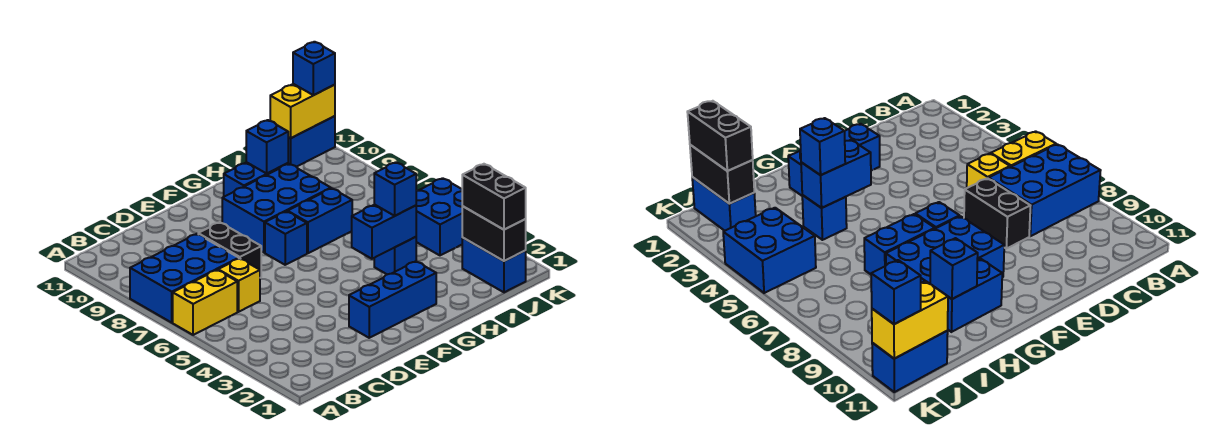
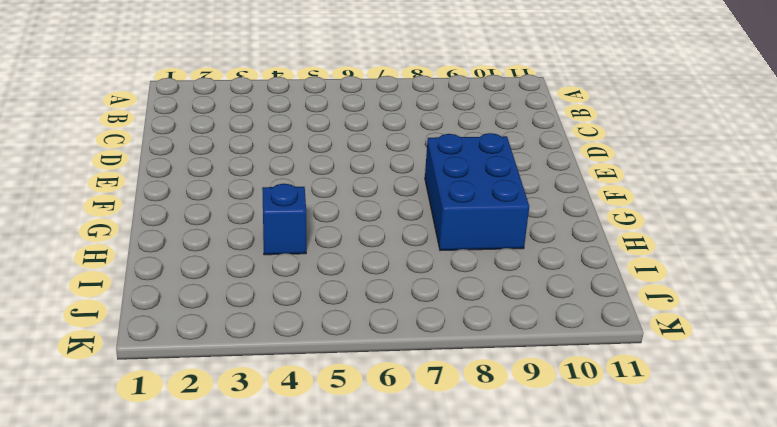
none -> yellow brick A6:B6 level 1
none -> blue brick A7:C8 level 1
none -> yellow brick C6 level 1

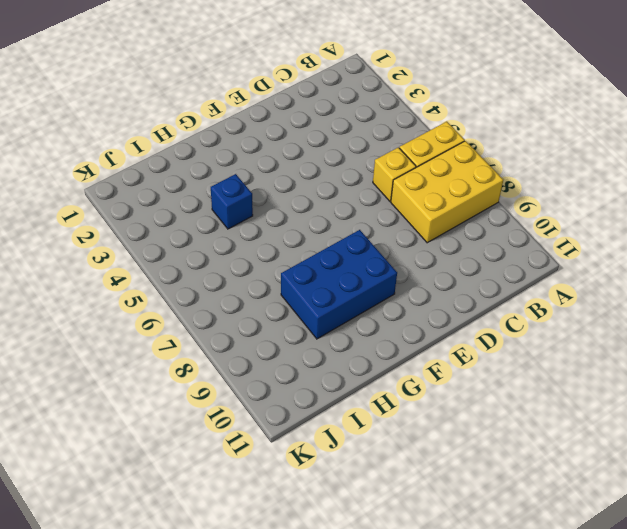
yellow brick A7:C8 level 1 -> blue brick A7:C8 level 1
none -> black brick D7:D8 level 1
none -> blue brick E2:G2 level 1
none -> blue brick F7 level 1

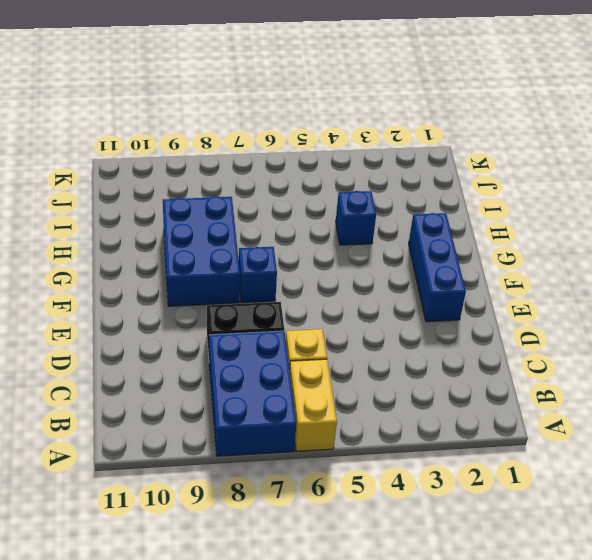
none -> blue brick G7:H7 level 1
none -> blue brick G10:H10 level 1
none -> blue brick J1:J2 level 1

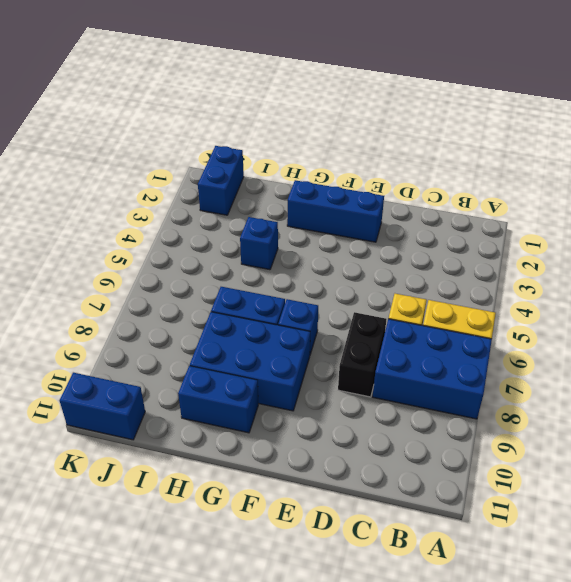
none -> blue brick J4:K5 level 1
none -> blue brick G4:H4 level 2
none -> blue brick H10 level 2

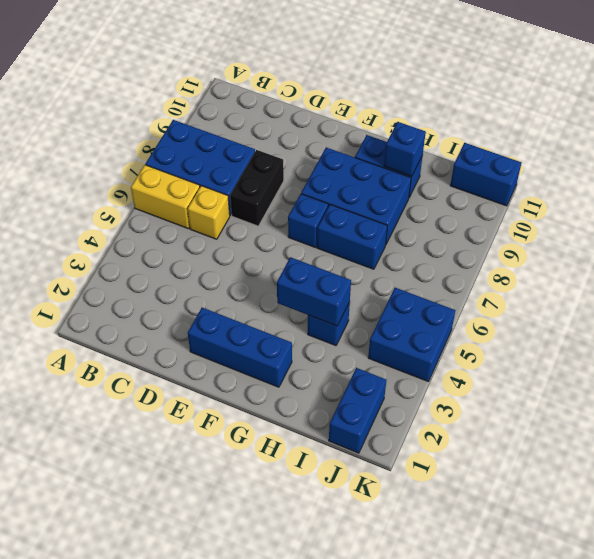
none -> black brick J1:J2 level 2
none -> yellow brick J11:K11 level 2
none -> blue brick H4 level 3

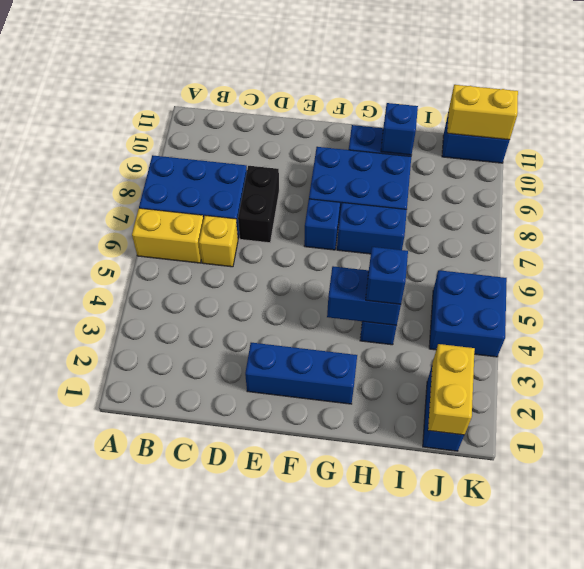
yellow brick J1:J2 level 2 -> black brick J1:J2 level 2
none -> black brick J1:J2 level 3
none -> blue brick K11 level 3

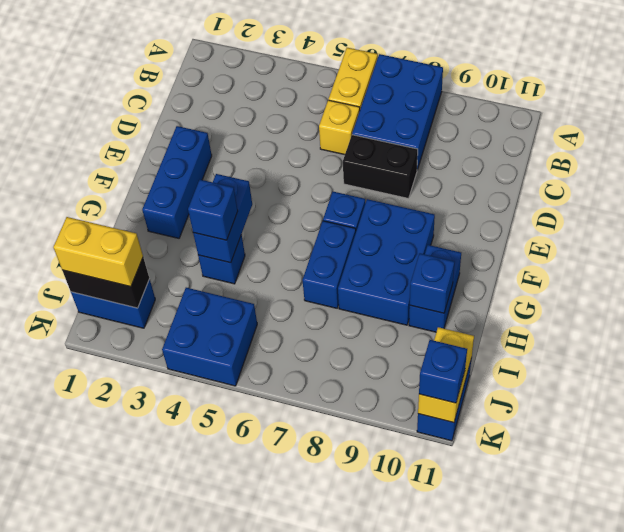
yellow brick J1:J2 level 3 -> black brick J1:J2 level 3

